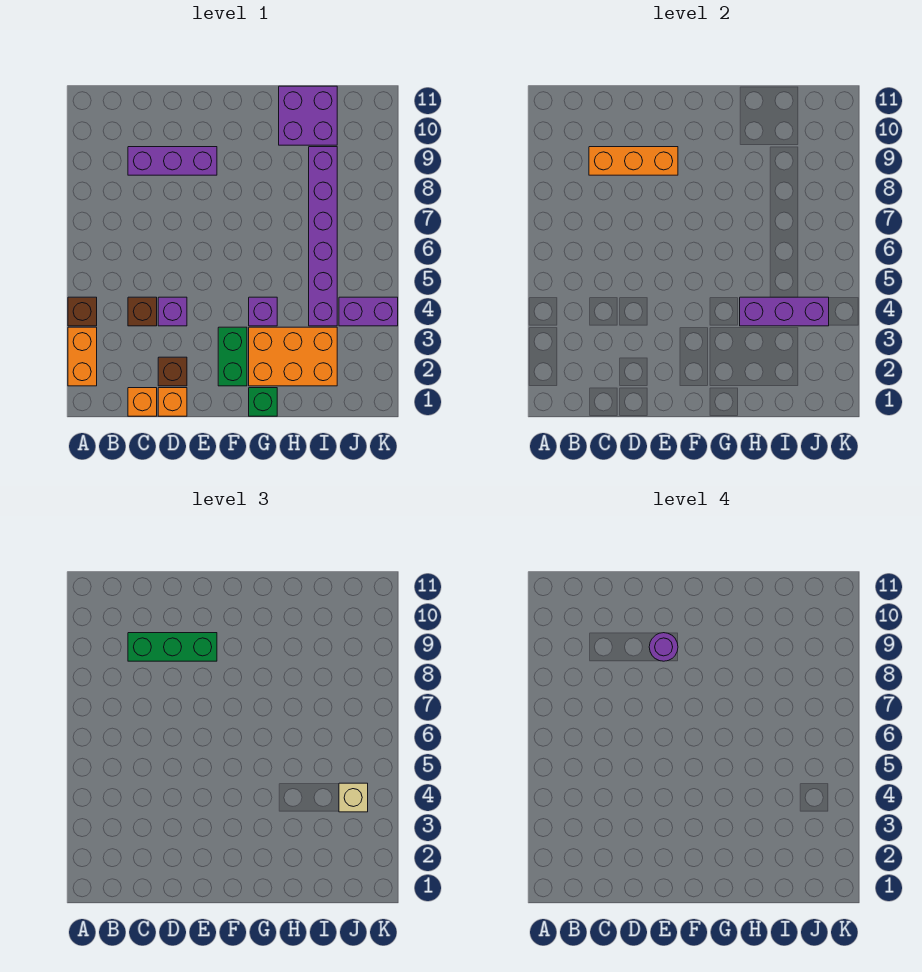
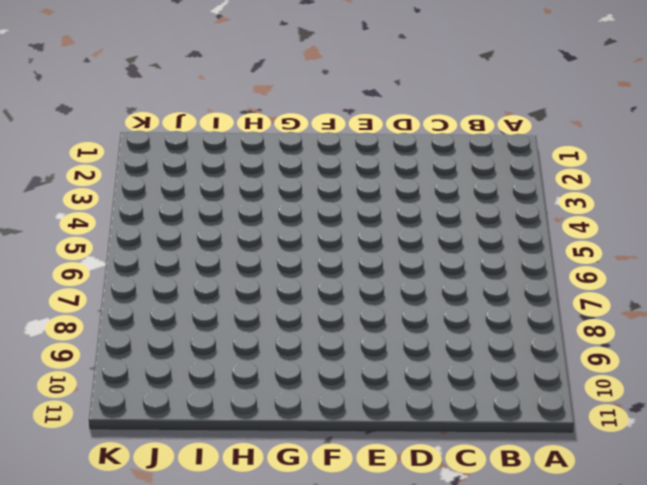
none -> orange brick A2:A3 level 1
none -> brown brick A4 level 1
none -> orange brick C1 level 1

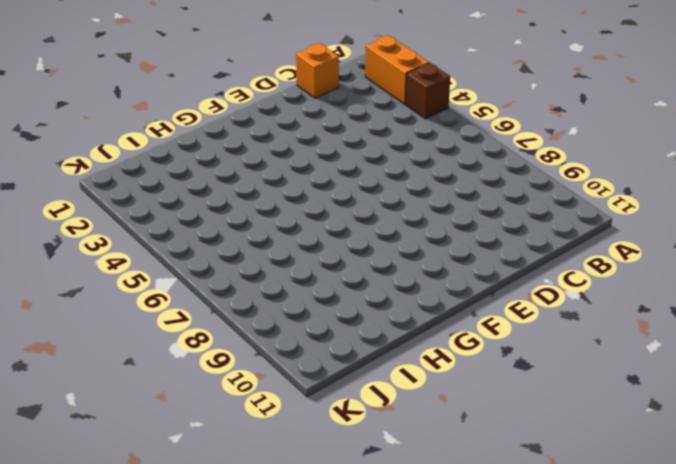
none -> brown brick C4 level 1
none -> purple brick C9:E9 level 1
none -> orange brick D1 level 1

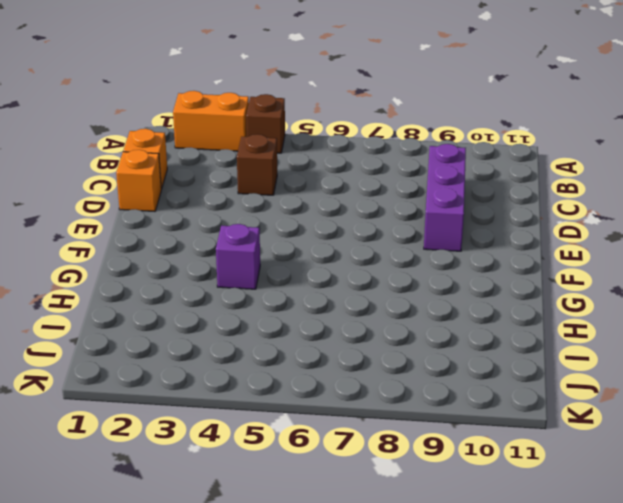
none -> brown brick D2 level 1
none -> purple brick D4 level 1
none -> green brick F2:F3 level 1

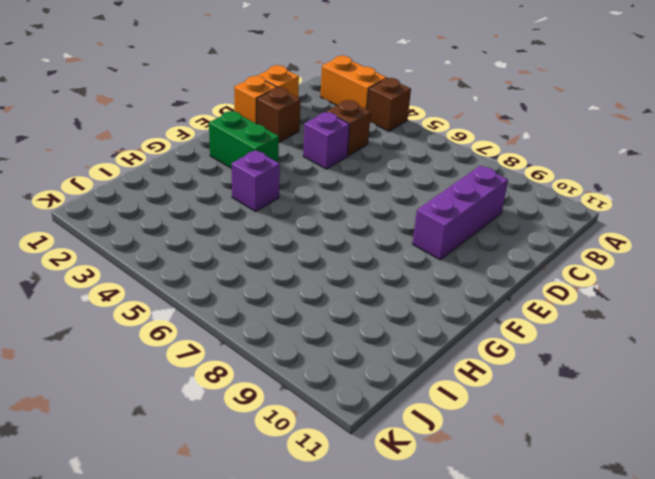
none -> green brick G1 level 1
none -> orange brick G2:I3 level 1
none -> purple brick H10:I11 level 1

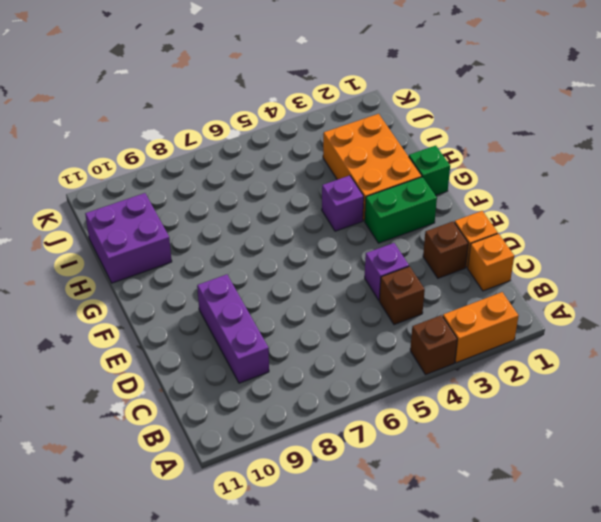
none -> purple brick I4:I9 level 1
none -> purple brick J4:K4 level 1
none -> orange brick C9:E9 level 2

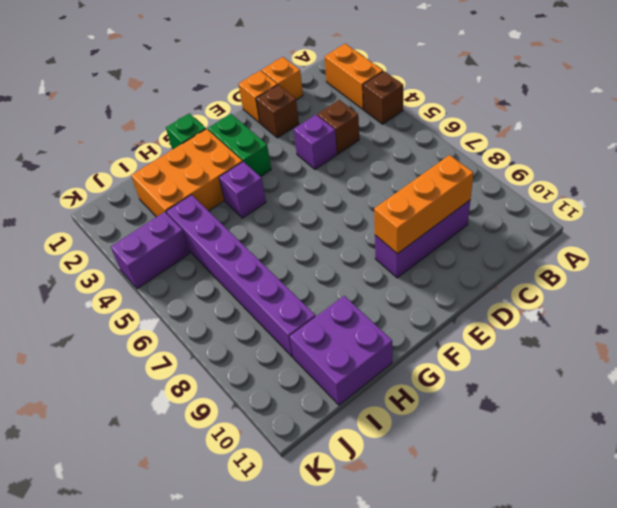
none -> purple brick H4:J4 level 2
none -> green brick C9:E9 level 3
none -> tan brick J4 level 3

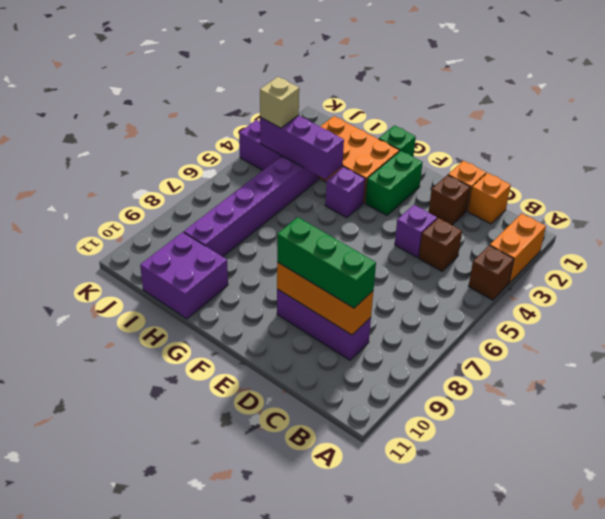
none -> purple round brick E9 level 4

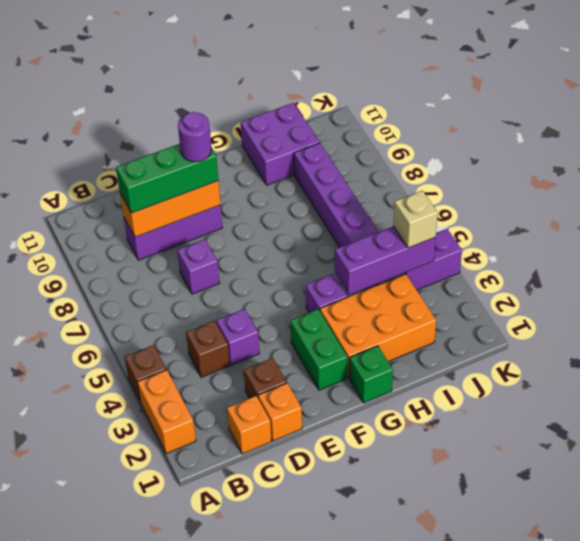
purple brick D7 level 1 -> none

